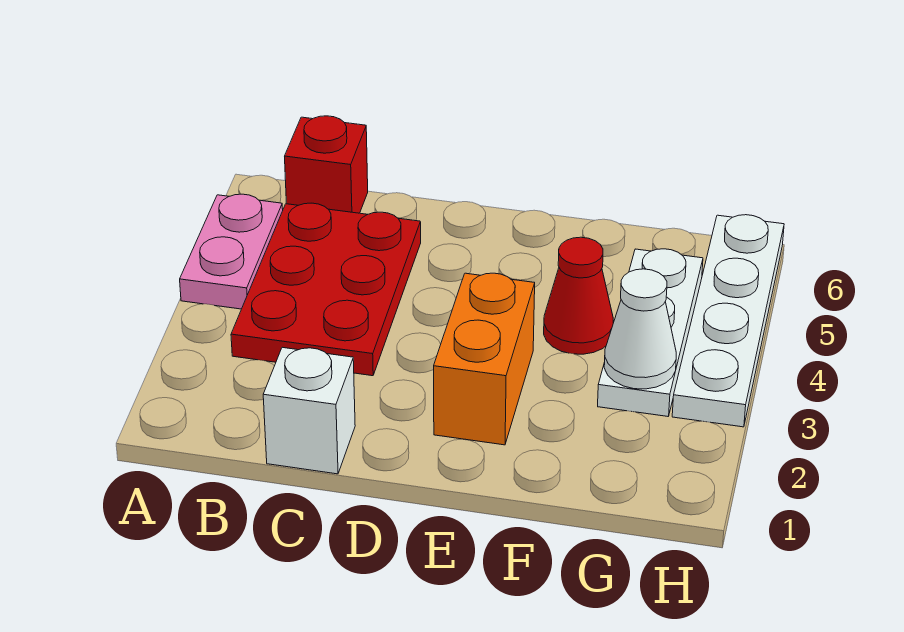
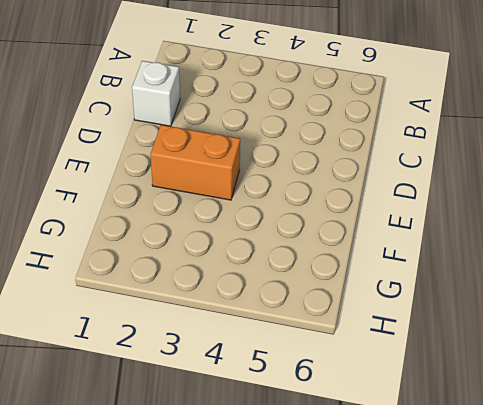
none -> pink plate A4:A5 level 1
none -> red plate B3:C5 level 1

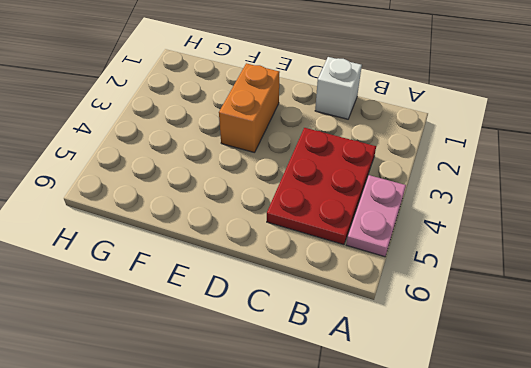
none -> red brick B6 level 1
none -> red cone F4 level 1

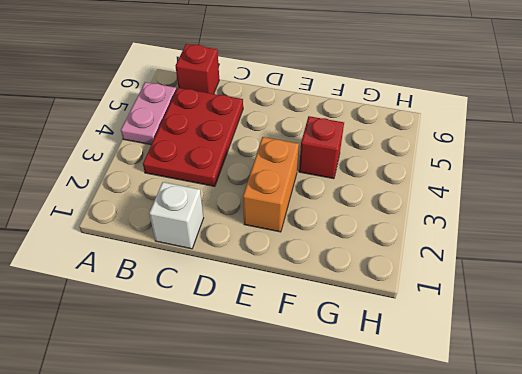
red brick F4 level 1 -> red cone F4 level 1
none -> white plate G3:G5 level 1
none -> white plate H3:H6 level 1

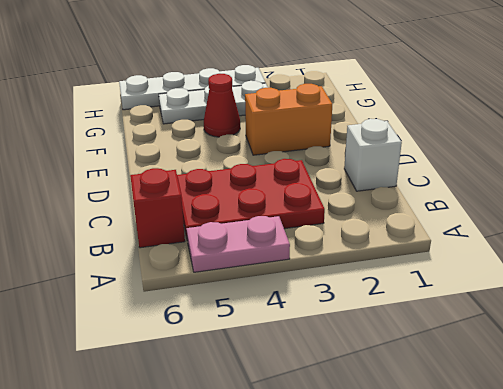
none -> white cone G3 level 2

